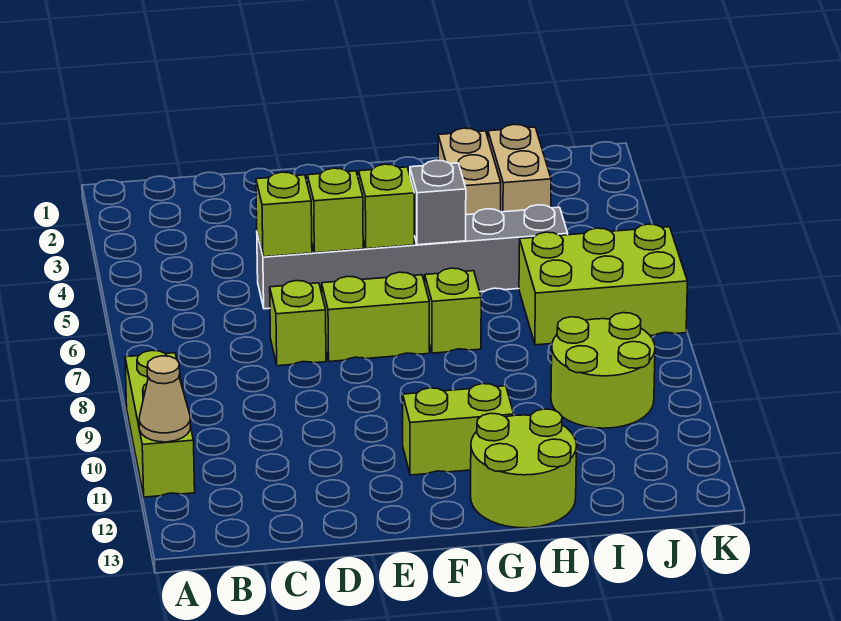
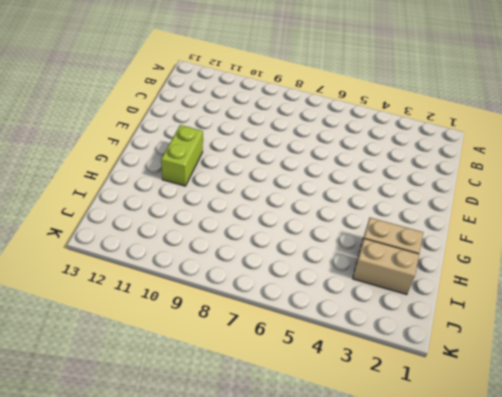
none -> lime brick A9:A11 level 1
none -> grey brick D5:I5 level 1
none -> lime brick D7 level 1

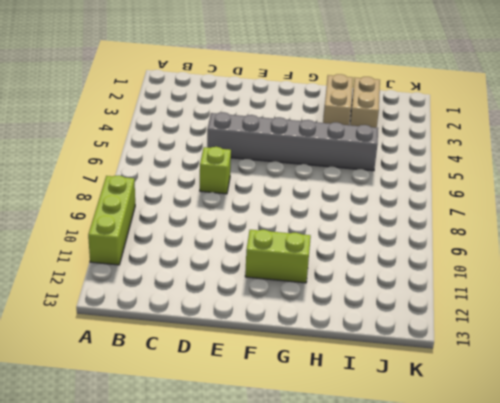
none -> lime brick E7:F7 level 1
none -> lime brick G7 level 1
none -> lime round brick G12:H13 level 1

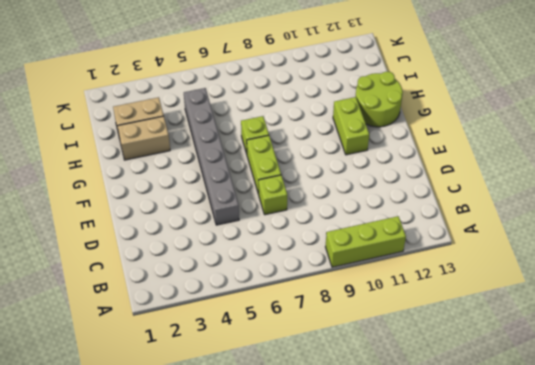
none -> lime brick I6:K7 level 1
none -> lime round brick I9:J10 level 1
none -> tan cone A11 level 2

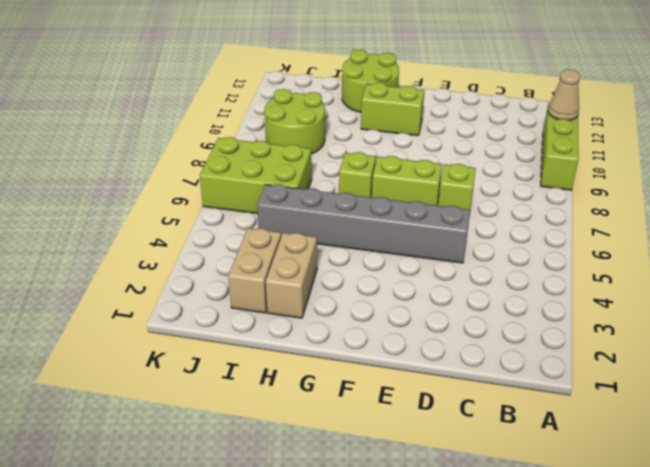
none -> lime brick D5 level 2
none -> lime brick E5 level 2
none -> lime brick F5 level 2

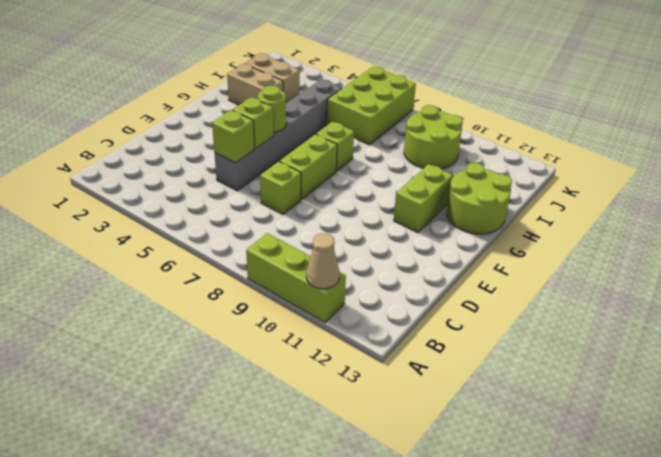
lime round brick F5 level 2 -> lime brick F5 level 2
none -> grey brick G5 level 2

